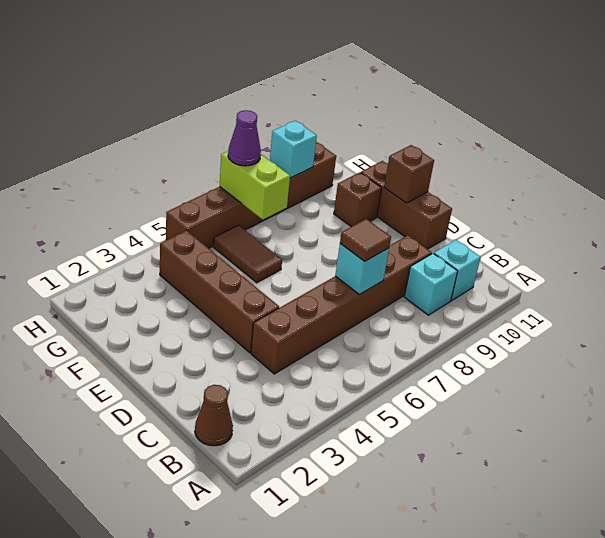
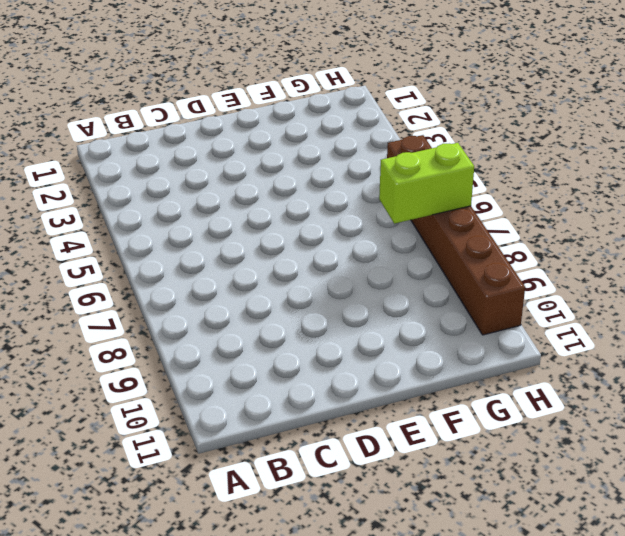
none -> brown cone B1 level 1
none -> cyan brick B9 level 1
none -> cyan brick B10 level 1

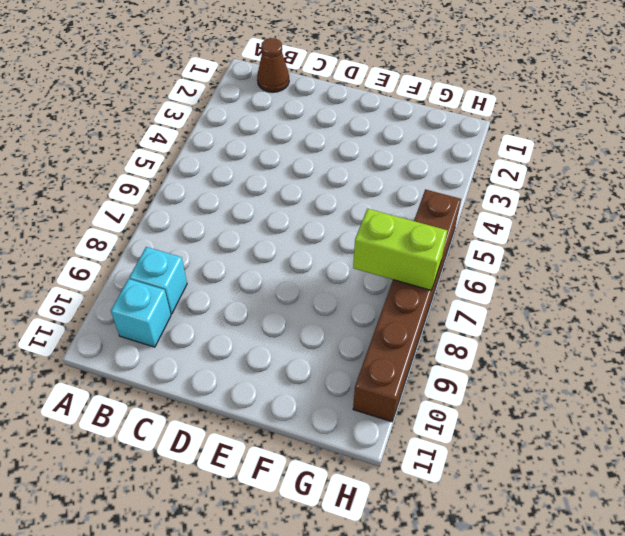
none -> brown brick C4:C9 level 1
none -> brown brick D4:G4 level 1
none -> brown brick D11:F11 level 1

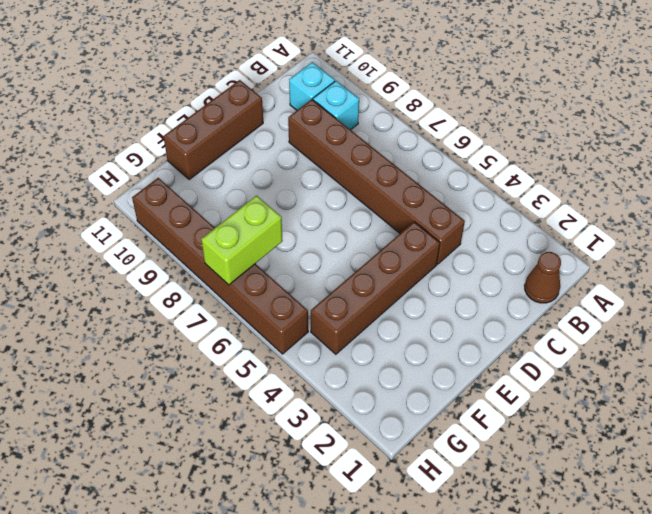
none -> brown tile F6:G6 level 1
none -> brown brick F10 level 1
none -> cyan brick C7 level 2

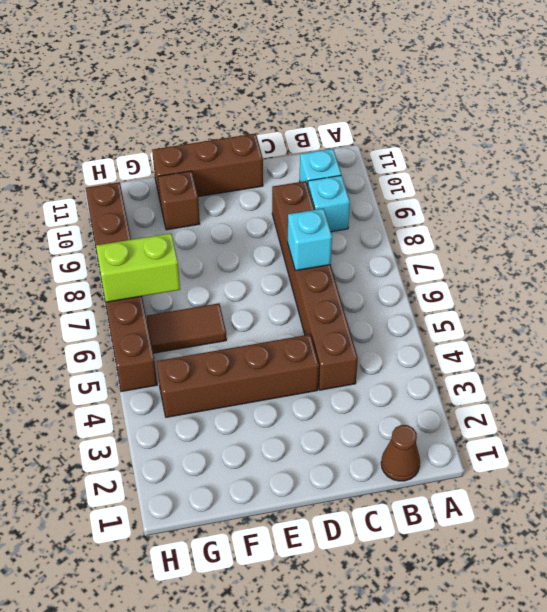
none -> brown brick E11 level 2
none -> cyan brick H9 level 2
none -> brown tile C7 level 3

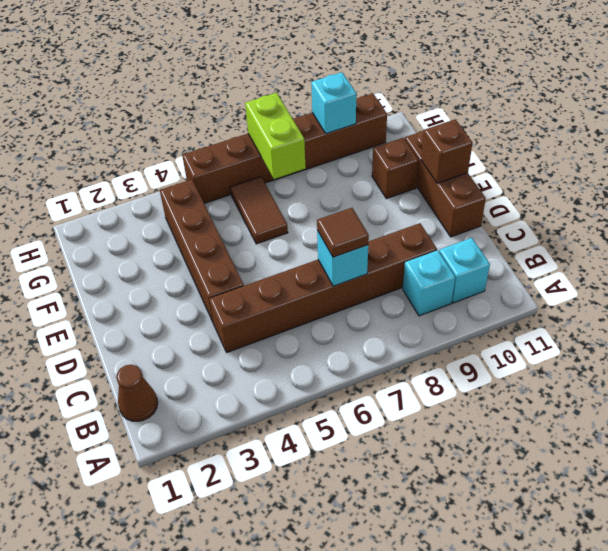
none -> purple cone H7 level 3

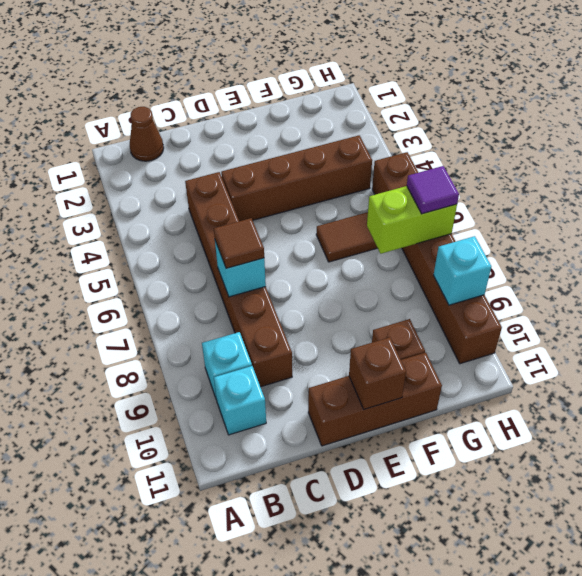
purple tile H7 level 3 -> purple cone H7 level 3

